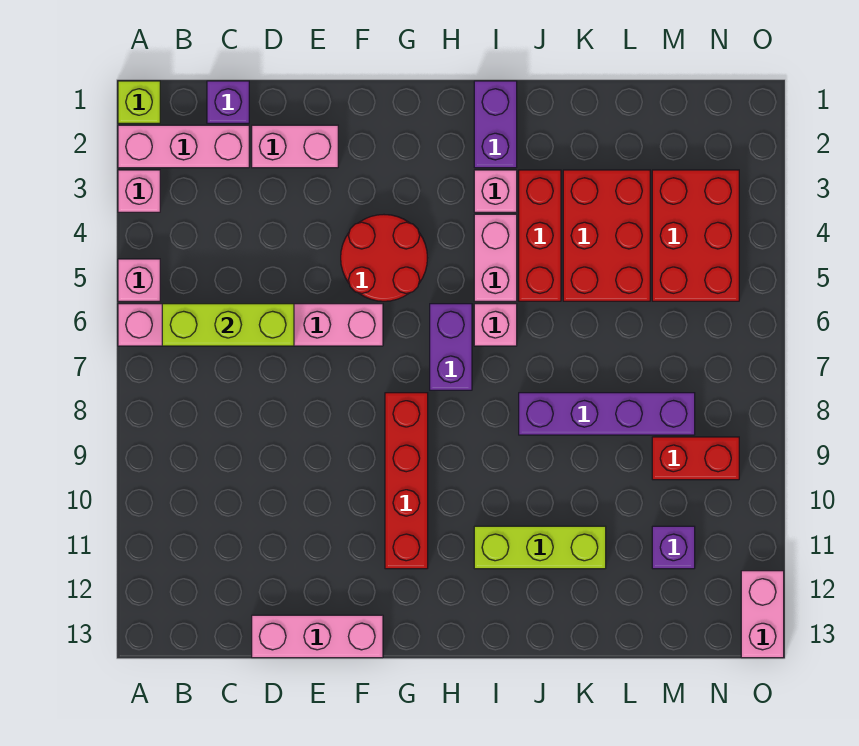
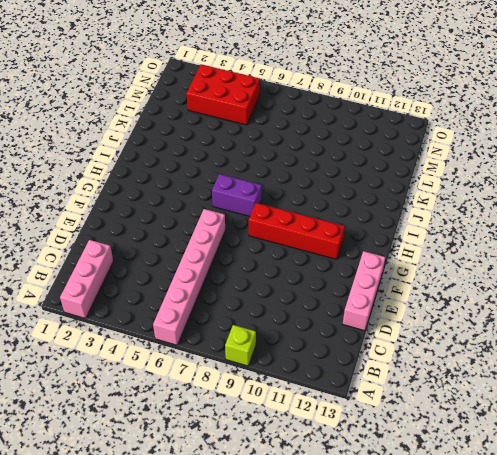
lime brick A9 level 1 -> lime brick A1 level 1
none -> pink brick A3 level 1
none -> pink brick A5 level 1
none -> purple brick C1 level 1

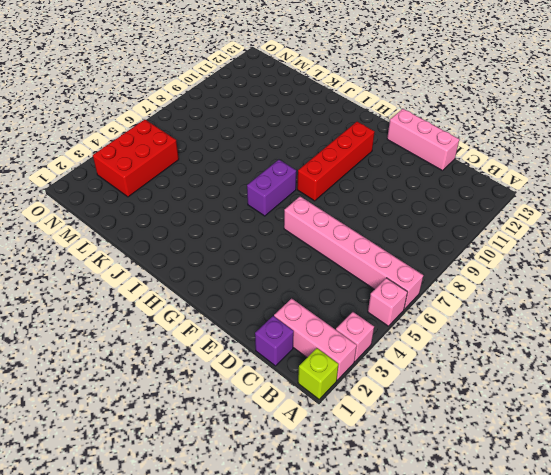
none -> pink brick D2:E2 level 1
none -> red round brick F4:G5 level 1
none -> purple brick I1:I2 level 1

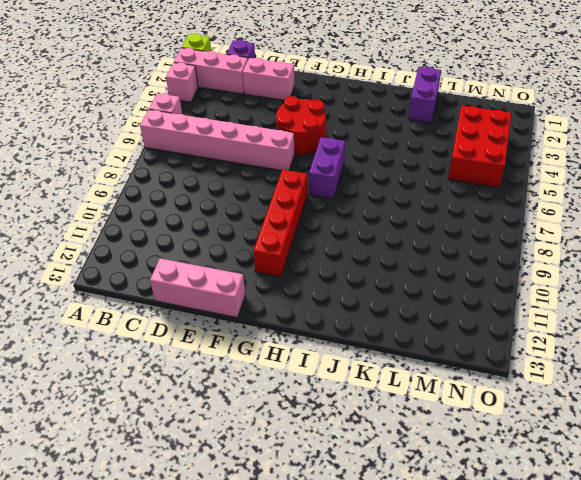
purple brick K1:K2 level 1 -> purple brick I1:I2 level 1
none -> pink brick I3 level 1
none -> pink brick I4:I5 level 1
none -> pink brick I6 level 1

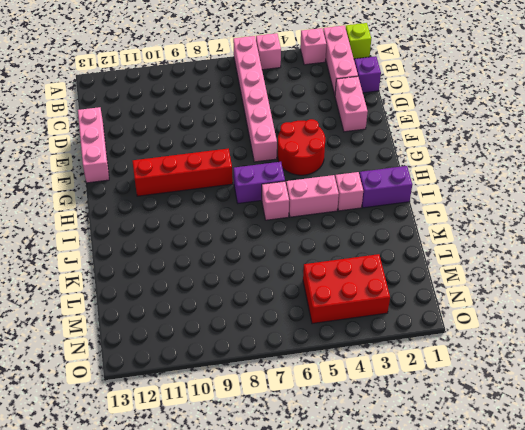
none -> lime brick I11:K11 level 1
none -> red brick J3:J5 level 1
none -> purple brick J8:M8 level 1

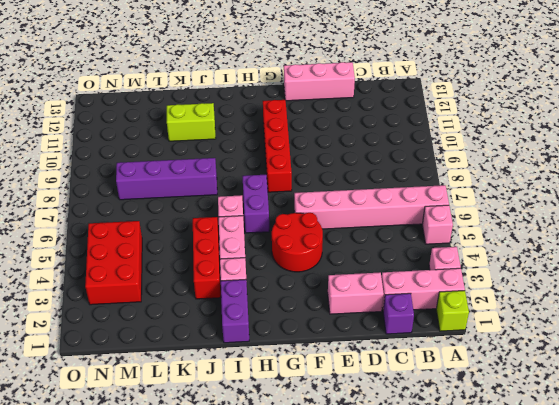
lime brick J11:K11 level 1 -> lime brick I11:K11 level 1
none -> red brick K3:L5 level 1
none -> red brick M9:N9 level 1
none -> purple brick M11 level 1

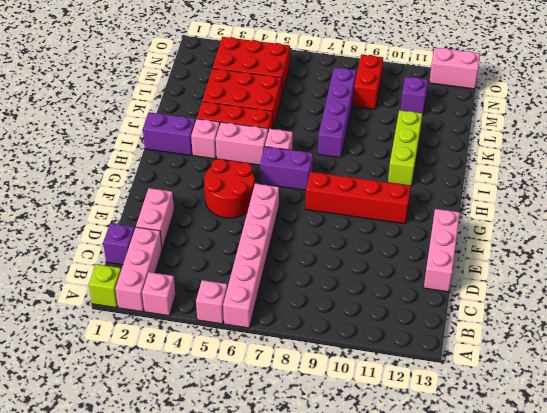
none -> lime brick B6:D6 level 2

